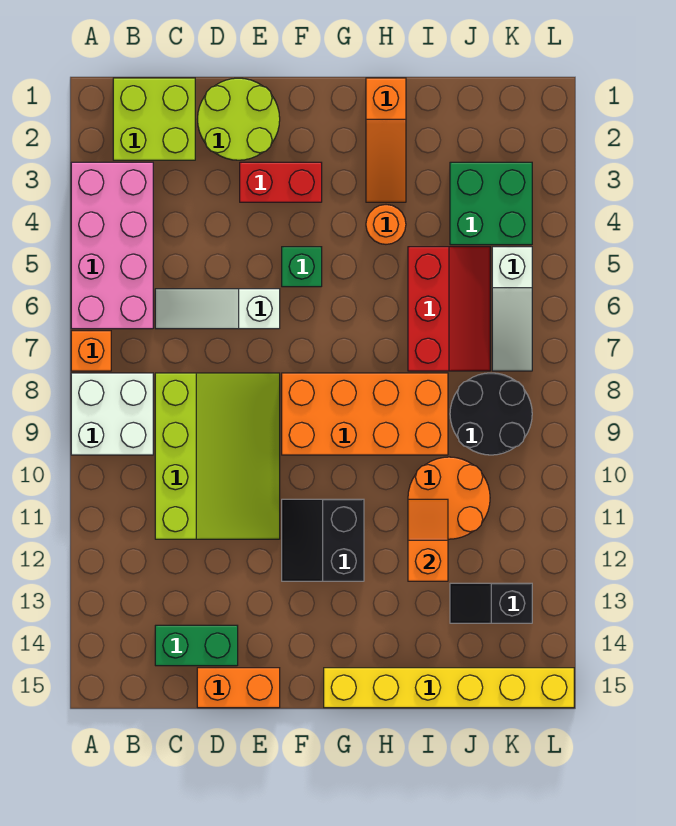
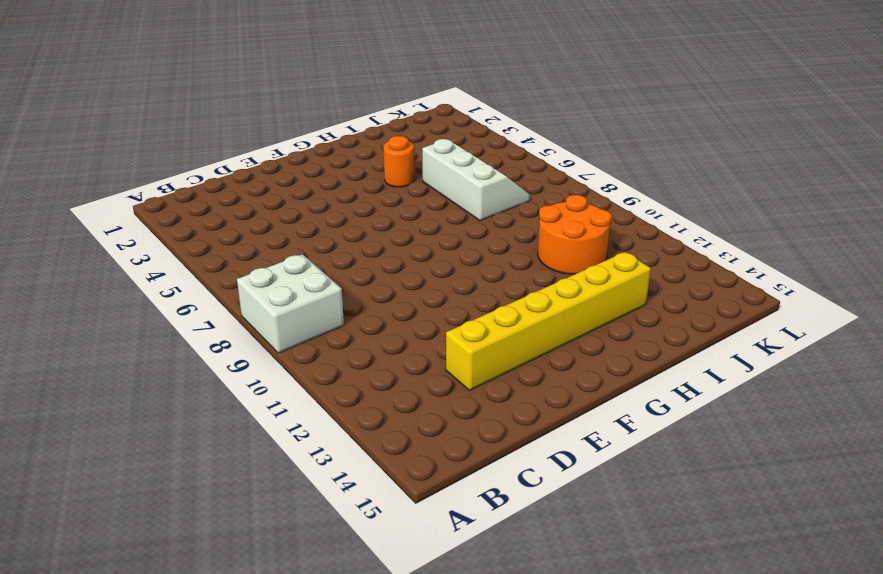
yellow brick D13:I13 level 1 -> yellow brick G15:L15 level 1
white slope I5:J7 level 1 top I -> red slope I5:J7 level 1 top I
none -> pink brick A3:B6 level 1
none -> orange brick A7 level 1
none -> lime brick B1:C2 level 1

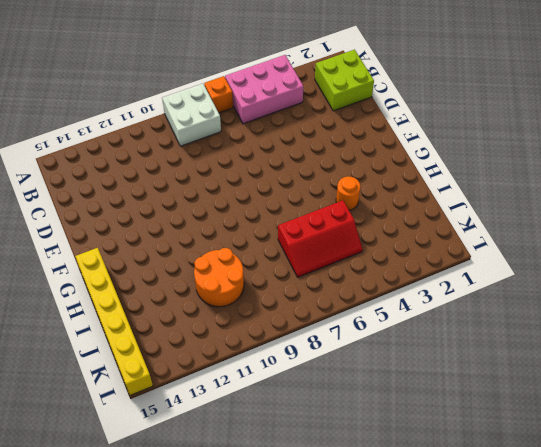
pink brick A4:B6 level 1 -> pink brick A3:B6 level 1
none -> white slope C6:E6 level 1 top E
none -> lime slope C8:E11 level 1 top C
none -> green brick C14:D14 level 1

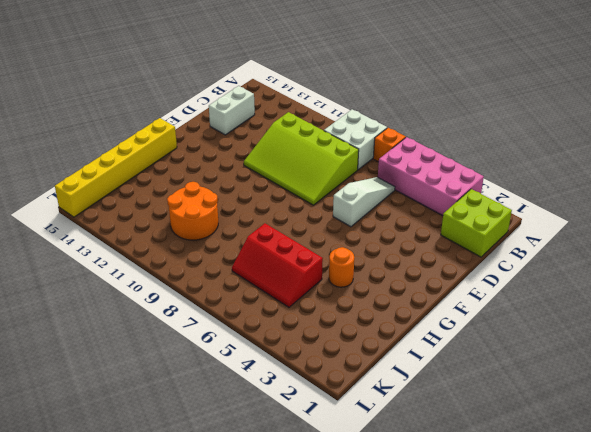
white brick C14:D14 level 1 -> green brick C14:D14 level 1
none -> lime round brick D1:E2 level 1
none -> orange brick D15:E15 level 1
none -> red brick E3:F3 level 1

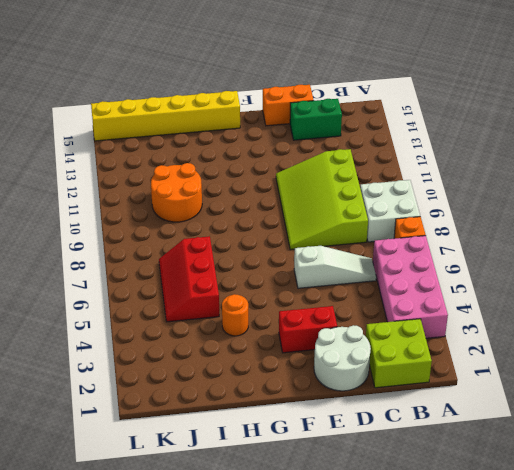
white round brick D1:E2 level 1 -> lime round brick D1:E2 level 1
none -> green brick F5 level 1
none -> orange brick F8:I9 level 1
none -> black slope F11:G12 level 1 top G

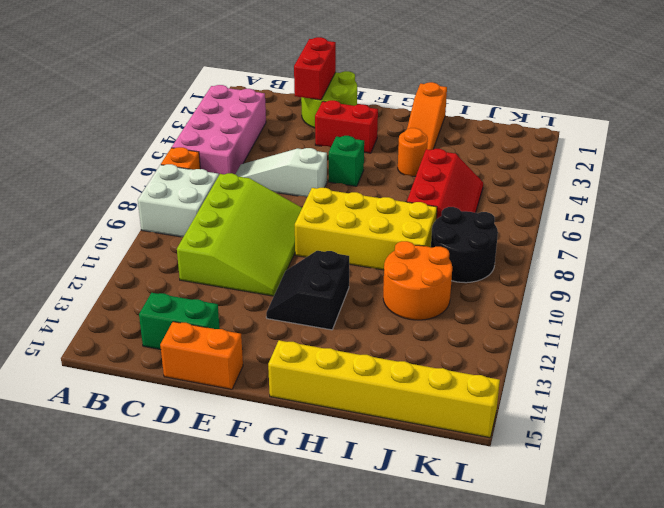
red brick D1:D2 level 2 -> none
yellow brick F8:I9 level 1 -> orange brick F8:I9 level 1
none -> lime brick B1:C2 level 1
none -> green brick J3:K4 level 1
none -> black slope J13:K13 level 1 top K

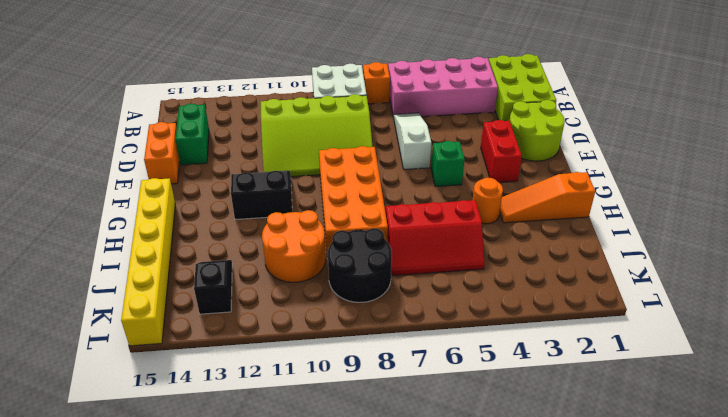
lime brick A1:C2 level 1 -> lime brick B1:C2 level 1
none -> green brick J3:K4 level 1
none -> white slope K5:K7 level 1 top 5
none -> orange slope I11:I12 level 2 top 12

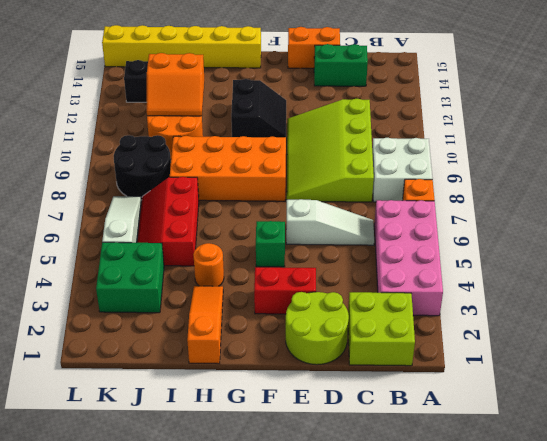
orange slope I11:J12 level 2 top 12 -> orange slope I11:I12 level 2 top 12

